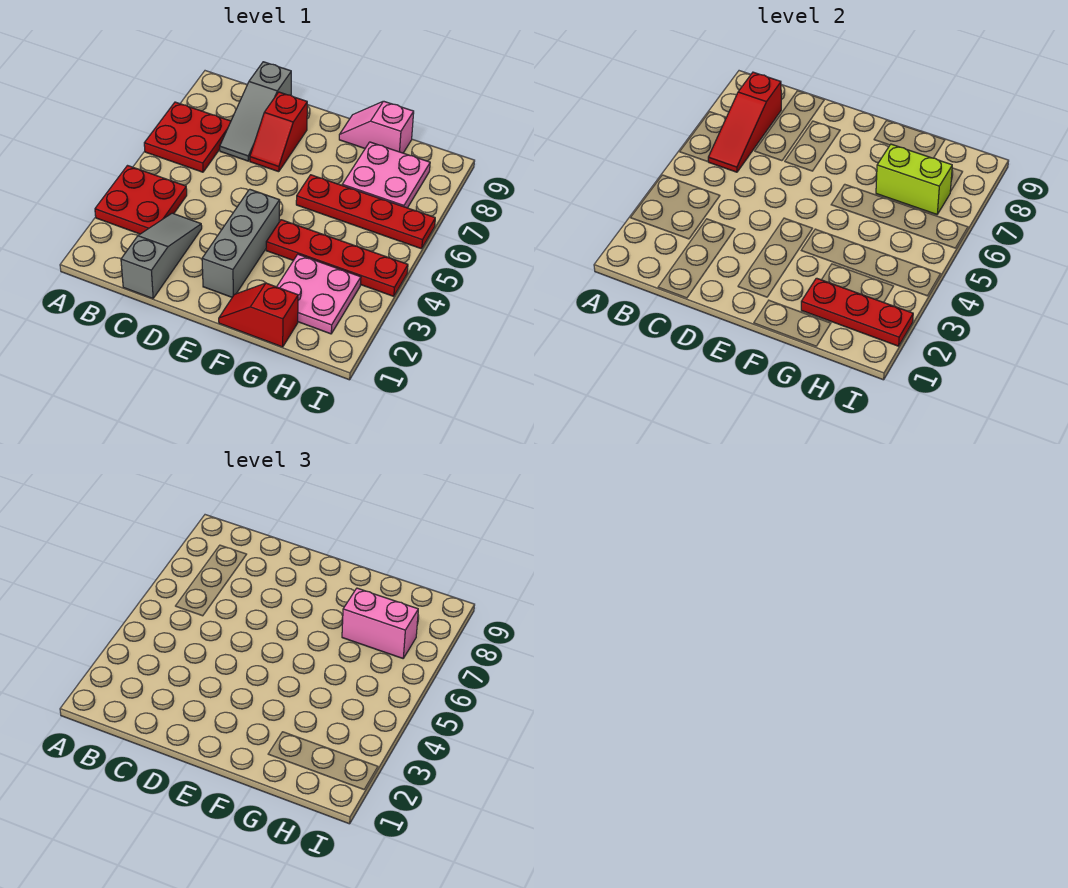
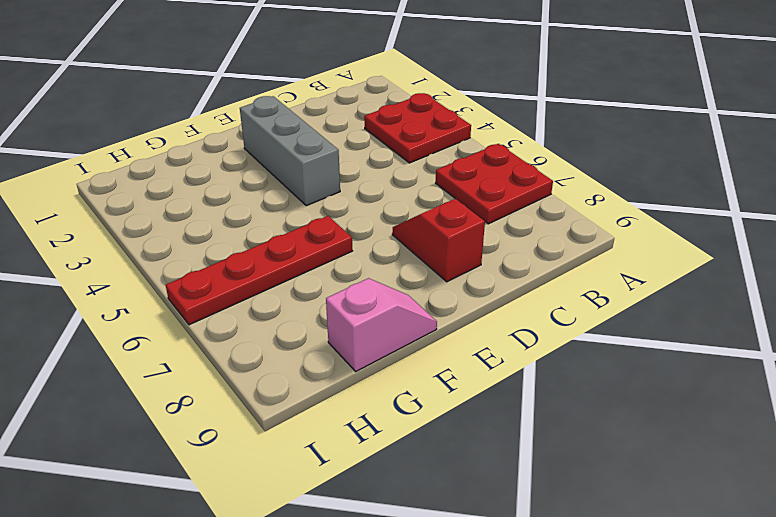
none -> grey slope C1:C3 level 1 top 1
none -> grey slope C7:C9 level 1 top 9
none -> red slope F1:G1 level 1 top G

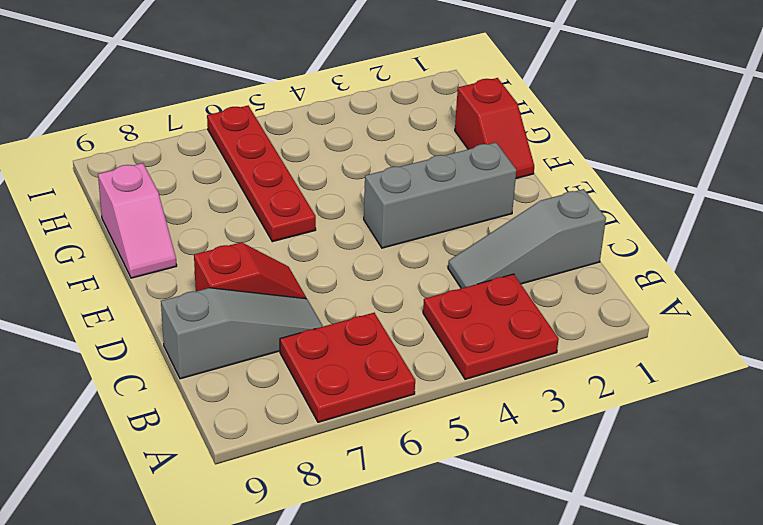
none -> red plate F4:I4 level 1
none -> pink plate G2:H3 level 1
none -> pink plate G7:H8 level 1

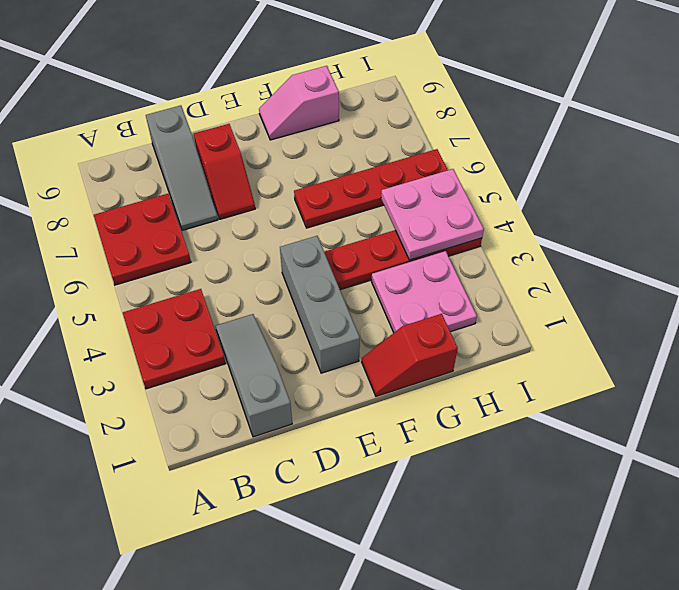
pink plate H4:I5 level 2 -> pink plate G7:H8 level 1
none -> red slope B6:B8 level 2 top 8
none -> red plate G2:I2 level 2
none -> lime brick G7:H7 level 2

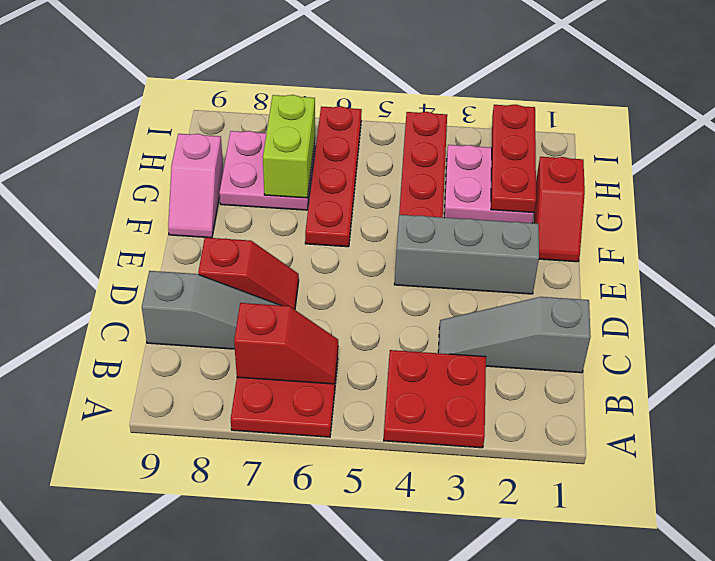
red slope B6:B7 level 2 top 7 -> red slope B6:B8 level 2 top 8
none -> pink brick G7:H7 level 3

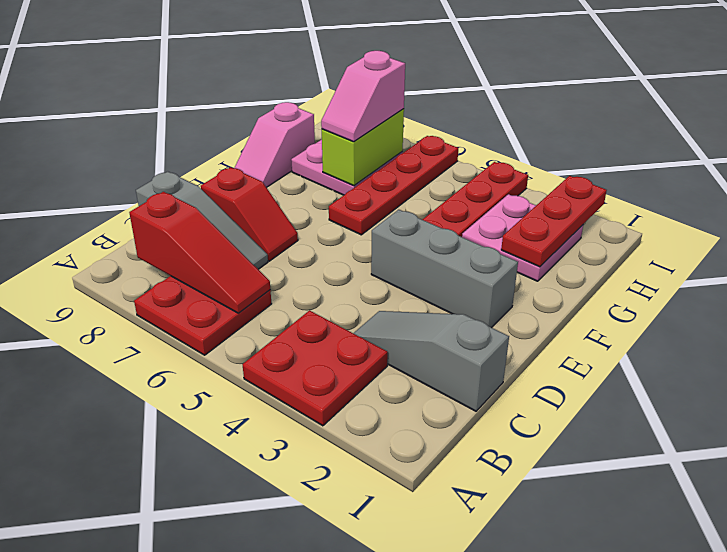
pink slope G7:H7 level 3 top H -> pink brick G7:H7 level 3
none -> red slope F1:G1 level 1 top G

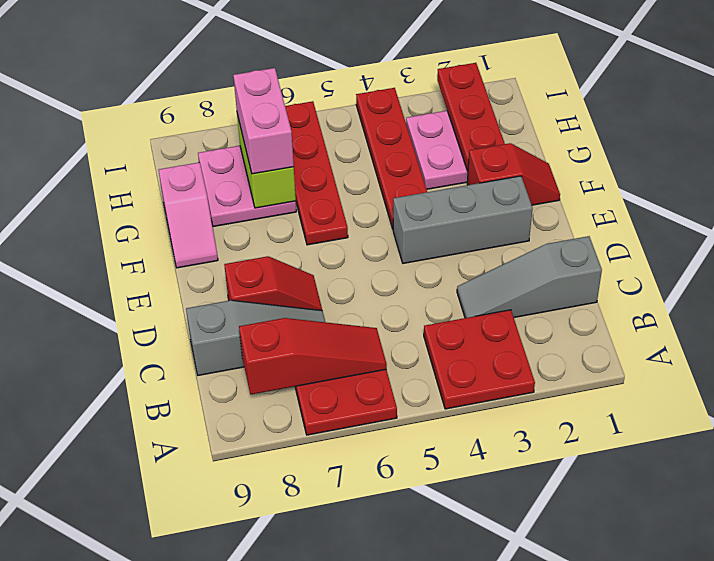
red slope F1:F2 level 1 top 2 -> red slope F1:G1 level 1 top G

